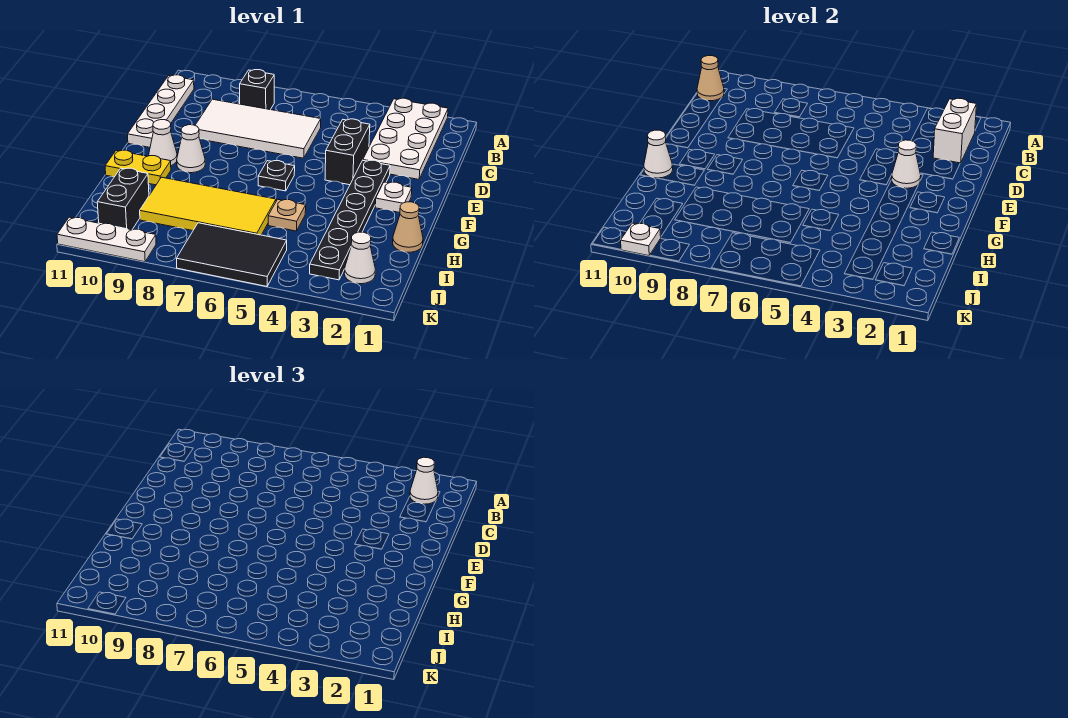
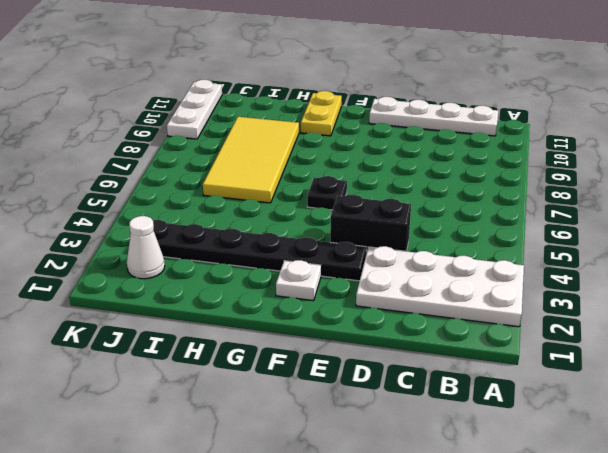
none -> black brick B8 level 1
none -> white tile C6:D9 level 1
none -> white cone F9 level 1

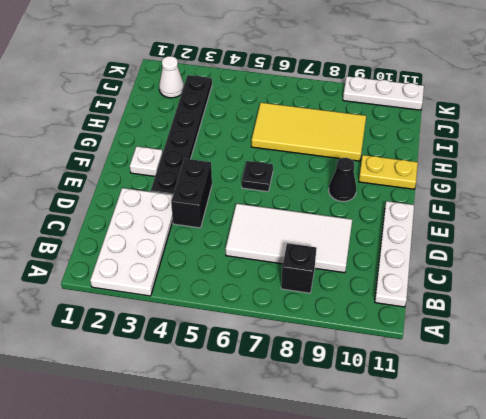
black cone F9 level 1 -> white cone F9 level 1
none -> white cone F10 level 1
none -> tan cone H1 level 1
none -> tan plate H5 level 1

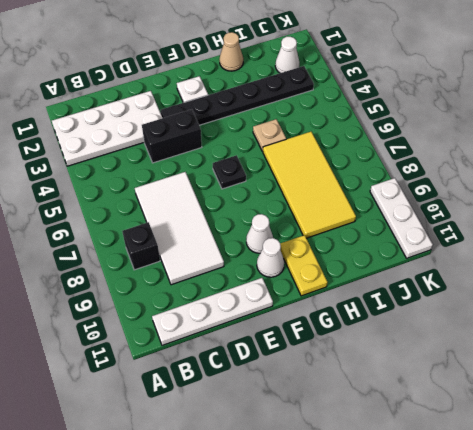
none -> black brick I10:J10 level 1
none -> black tile J5:K7 level 1
none -> white brick B2:C2 level 2

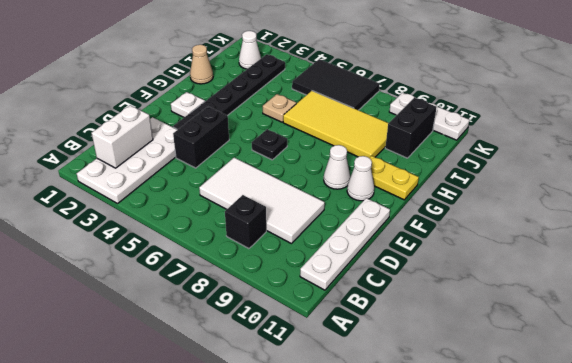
none -> tan cone B11 level 2
none -> white cone E3 level 2
none -> white cone G11 level 2

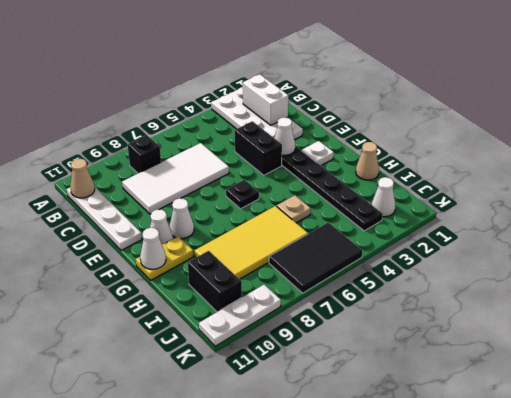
none -> white plate K10 level 2
none -> white cone B2 level 3

